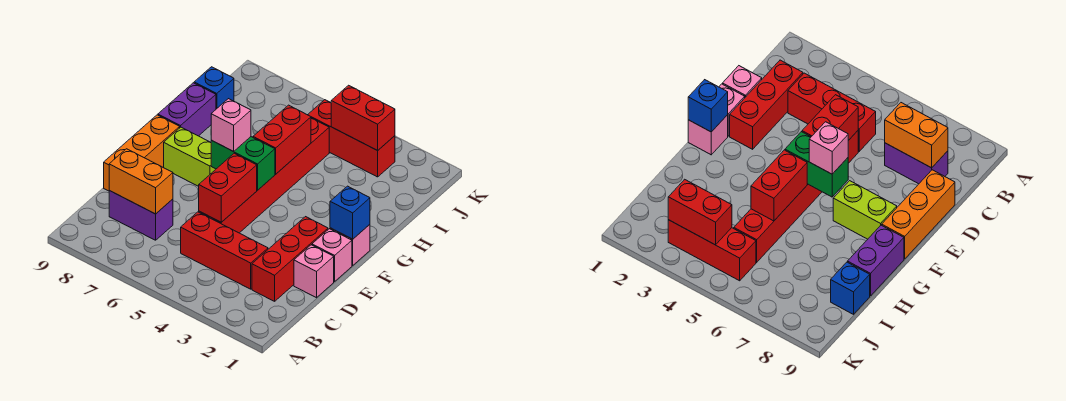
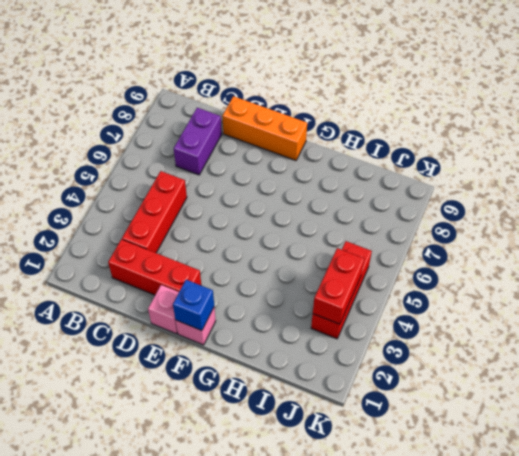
none -> pink brick D1 level 1
none -> red brick D5:I5 level 1
none -> lime brick F7:F8 level 1

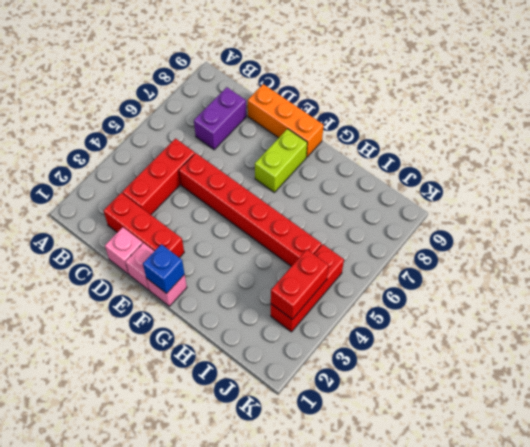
none -> purple brick G9:H9 level 1
none -> blue brick I9 level 1
none -> orange brick C7:C8 level 2

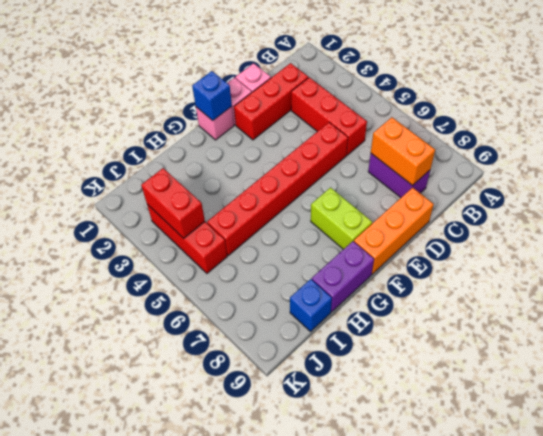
none -> red brick D5:E5 level 2
none -> green brick F5:F6 level 2
none -> red brick G5:H5 level 2

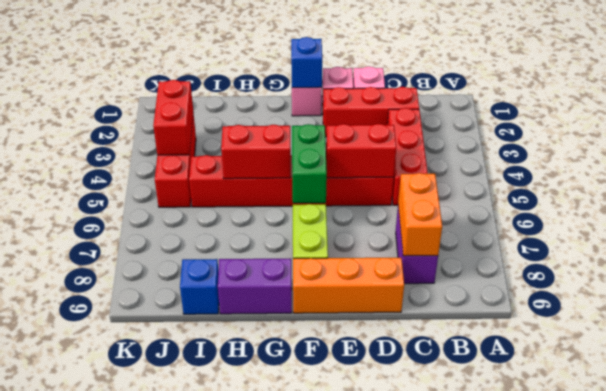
none -> pink brick F6 level 3

